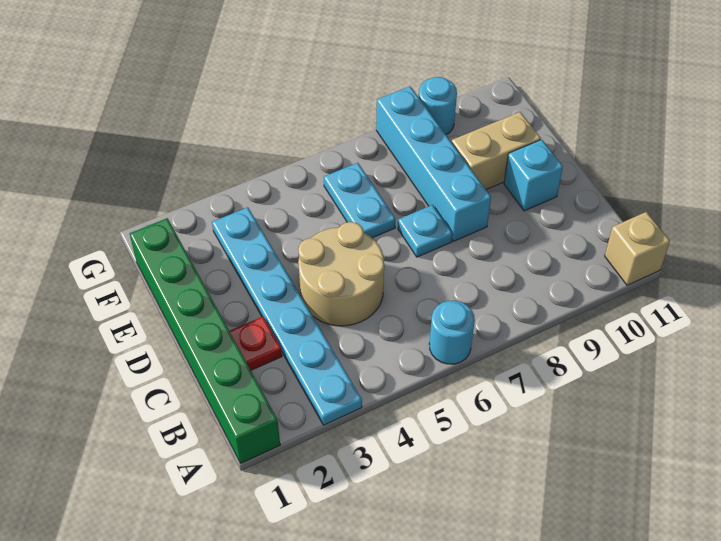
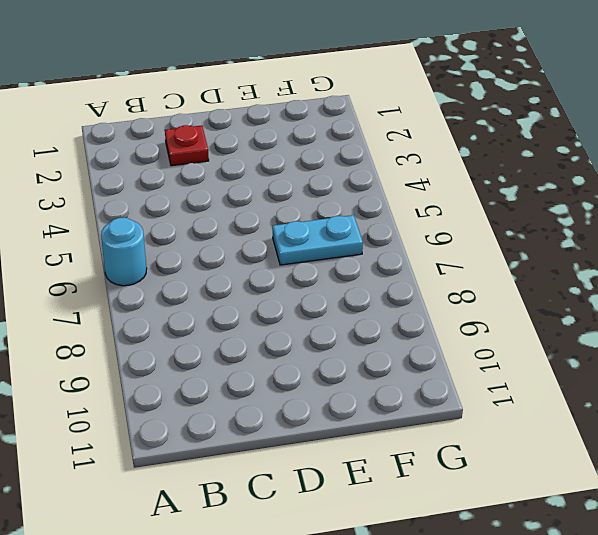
none -> green brick A1:F1 level 1
none -> cyan plate A3:F3 level 1
none -> tan brick A11 level 1

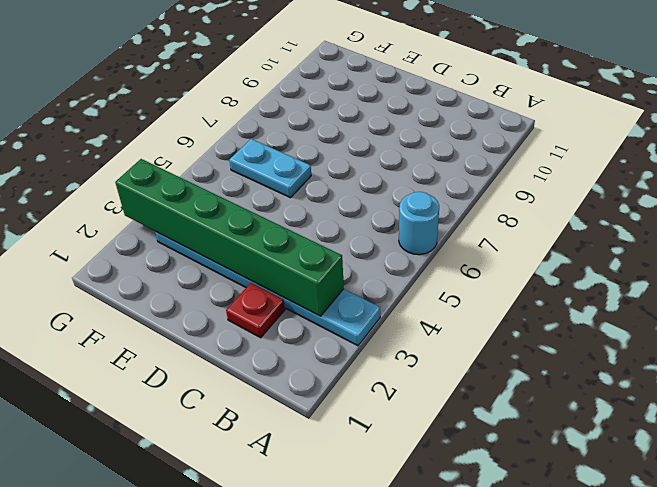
green brick B3:G3 level 2 -> green brick A1:F1 level 1
none -> tan brick A11 level 1
none -> tan round brick C4:D5 level 1
none -> cyan plate D7 level 1

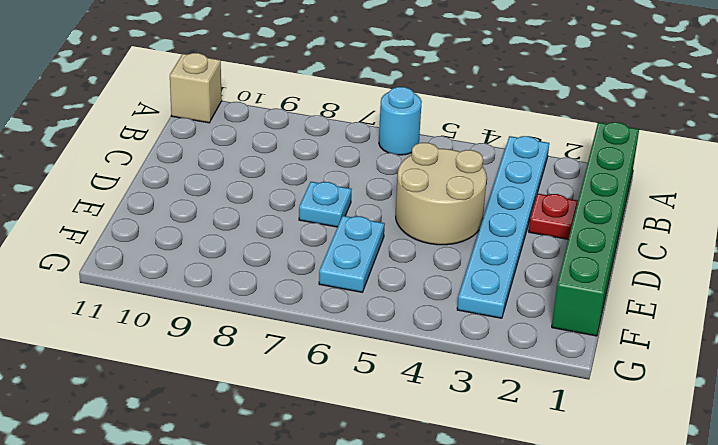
none -> cyan brick D8:G8 level 1
none -> cyan brick D10 level 1
none -> tan brick E9:E10 level 1

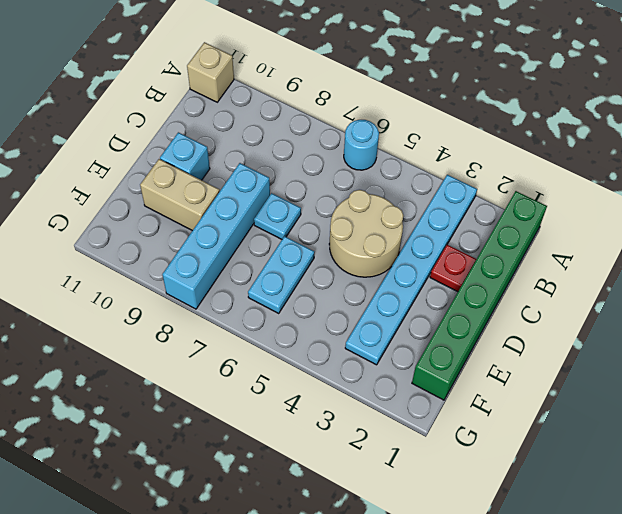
none -> cyan round brick G9 level 1

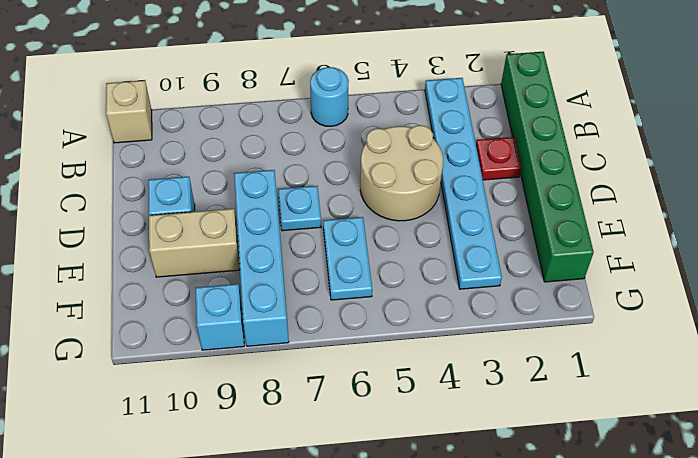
cyan brick G9 level 1 -> cyan round brick G9 level 1

